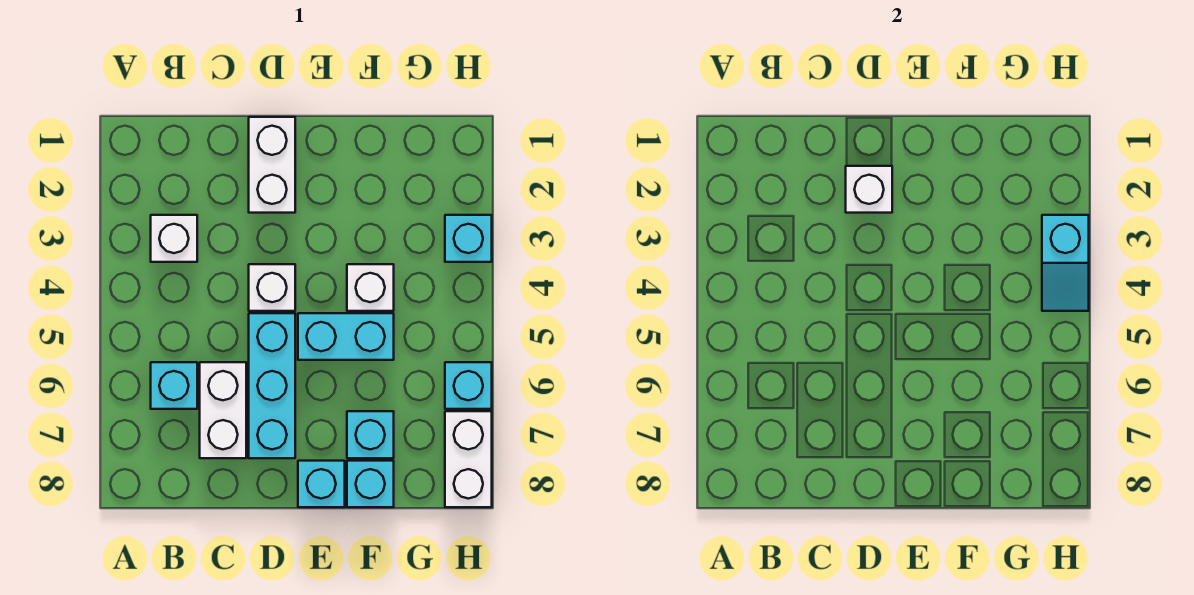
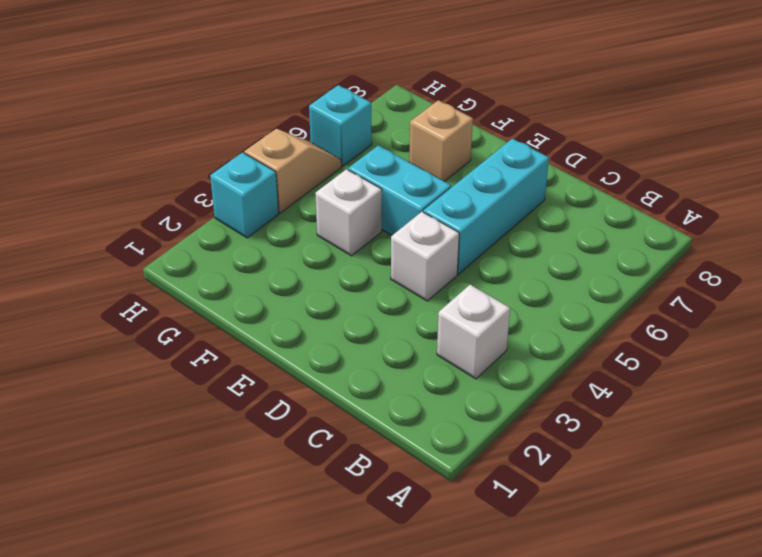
tan brick F7 level 1 -> cyan brick F7 level 1
tan slope H4:H5 level 1 top 4 -> none
none -> cyan brick B6 level 1
none -> white brick C6:C7 level 1
none -> white brick D1:D2 level 1

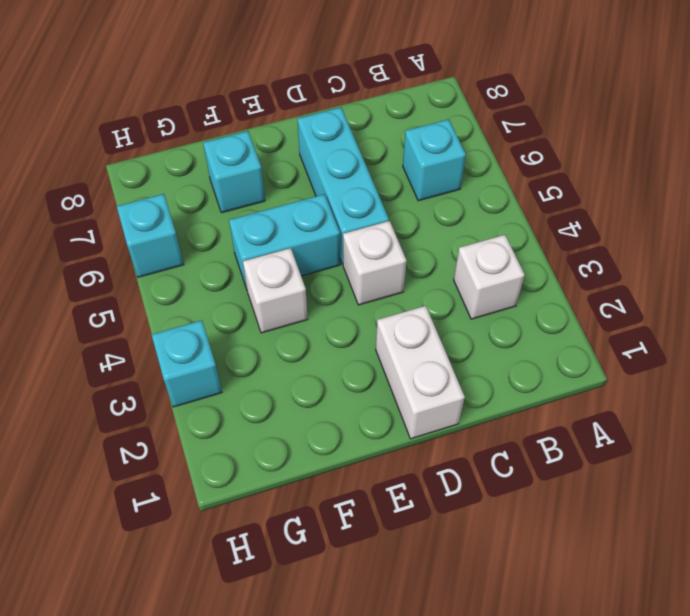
none -> white brick C6:C7 level 1
none -> cyan brick E8 level 1
none -> cyan brick F8 level 1

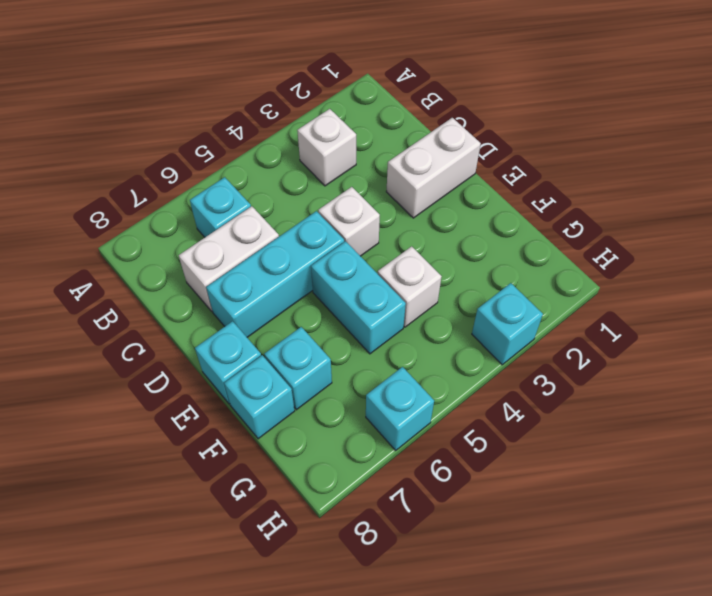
none -> white brick H7:H8 level 1
none -> white brick D2 level 2
none -> cyan slope H3:H4 level 2 top 3

